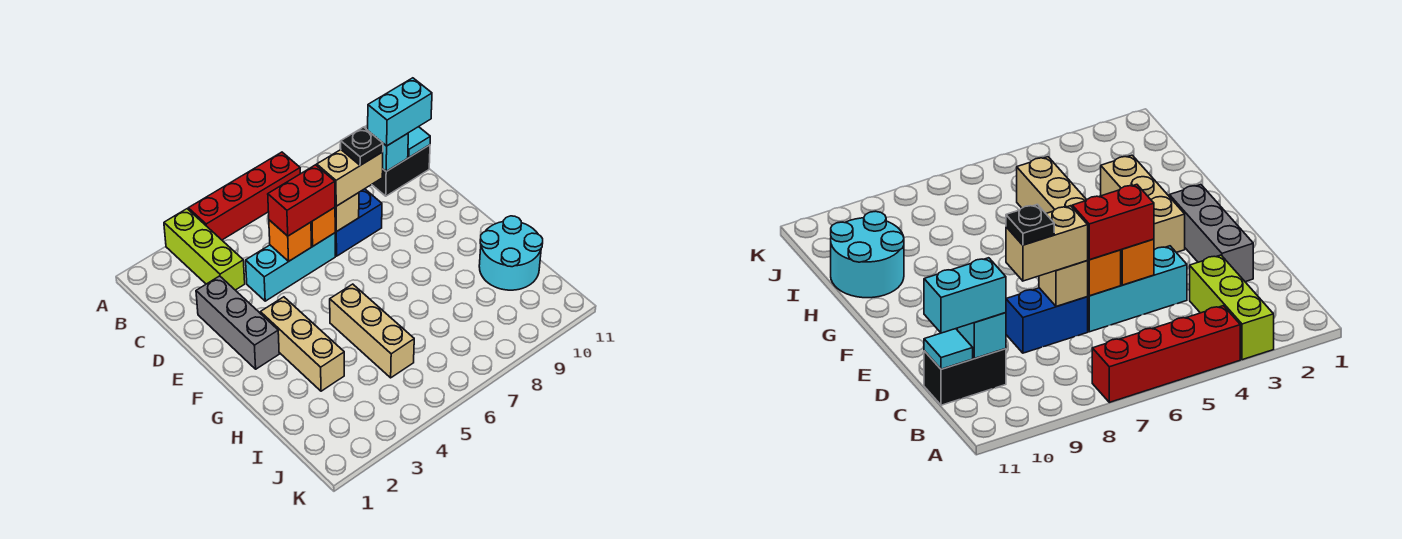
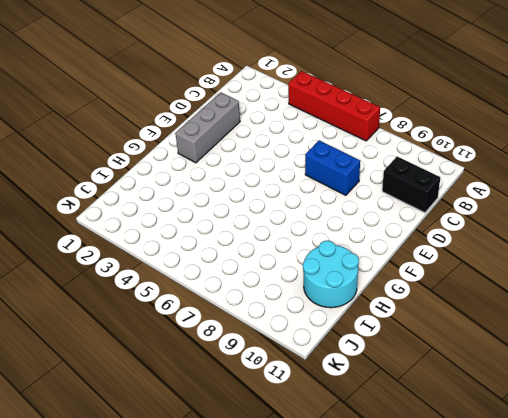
none -> lime brick A3:C3 level 1
none -> cyan brick D4:D6 level 1
none -> tan brick F3:H3 level 1

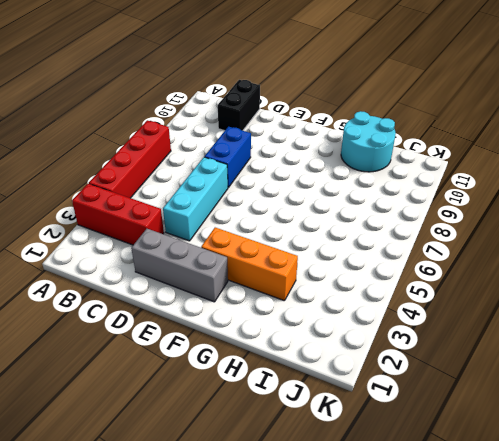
red brick A3:C3 level 1 -> lime brick A3:C3 level 1
orange brick F3:H3 level 1 -> tan brick F3:H3 level 1
none -> tan brick G5:I5 level 1
none -> cyan brick C10 level 2
none -> cyan tile C11 level 2

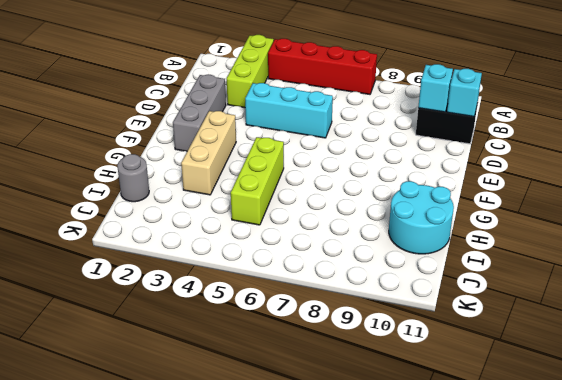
cyan brick C11 level 2 -> cyan tile C11 level 2
lime brick G5:I5 level 1 -> tan brick G5:I5 level 1
grey round brick I1 level 1 -> none
none -> blue brick D7:D8 level 1
none -> orange brick D5 level 2
none -> orange brick D6 level 2

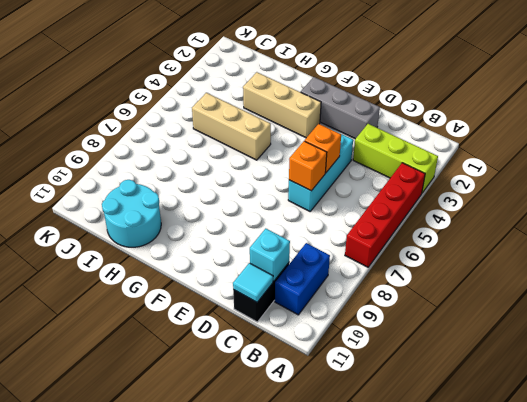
blue brick B9:B10 level 1 -> blue brick D7:D8 level 1
none -> tan brick D7 level 2
none -> cyan brick C10:C11 level 3
none -> red brick D5:D6 level 3

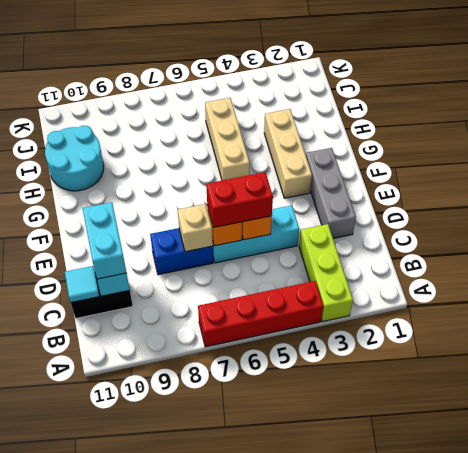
cyan brick C10:D10 level 3 -> cyan brick C10:C11 level 3
none -> tan brick D7:D8 level 3
none -> black plate D8 level 4

